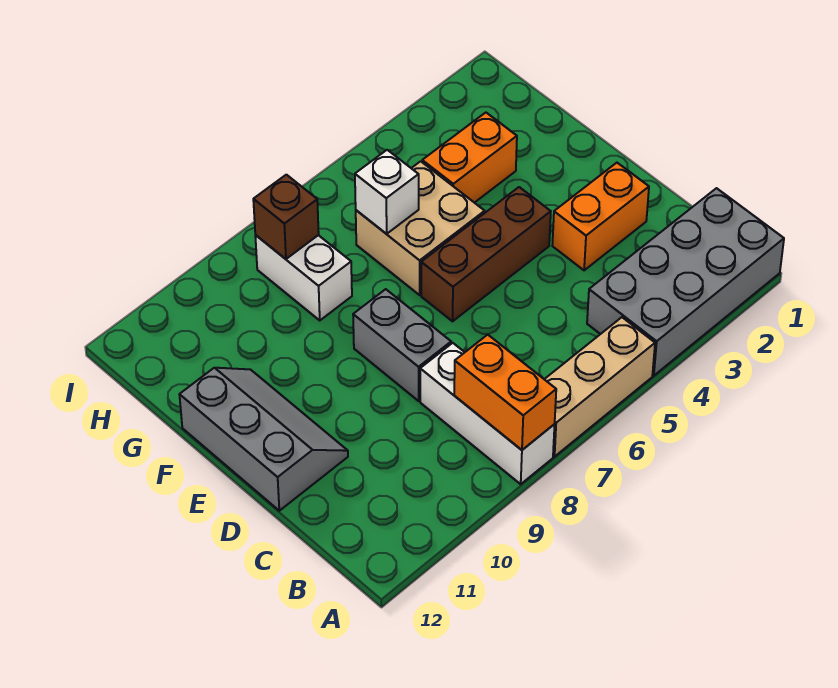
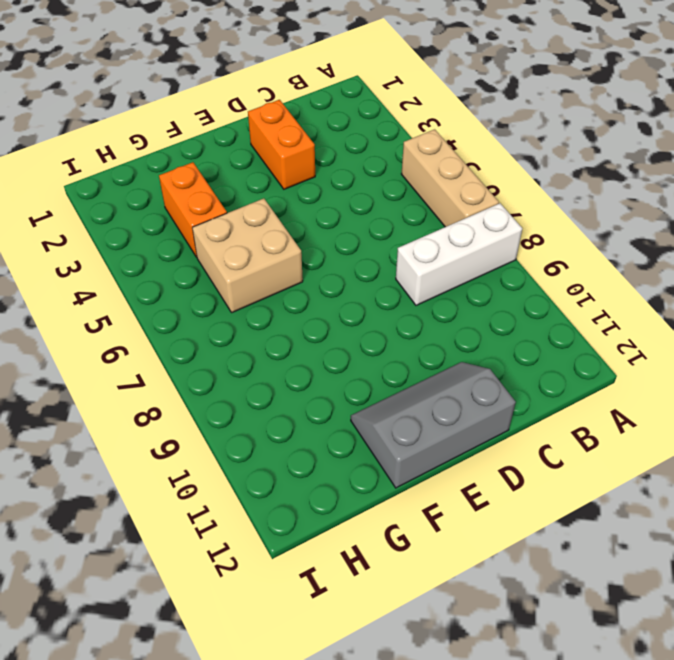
none -> grey brick A1:B4 level 1
none -> grey brick D8:E8 level 1
none -> brown brick E4:E6 level 1

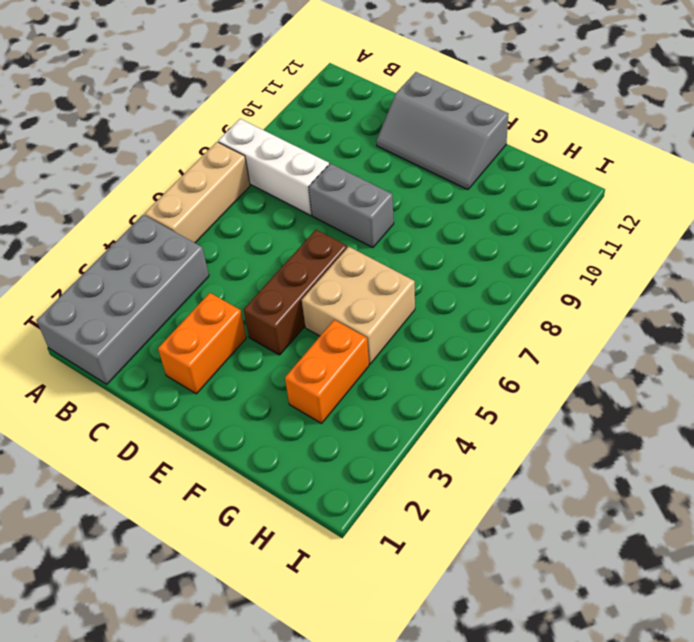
none -> white brick G8:H8 level 1
none -> orange brick A8:B8 level 2
none -> white brick G6 level 2

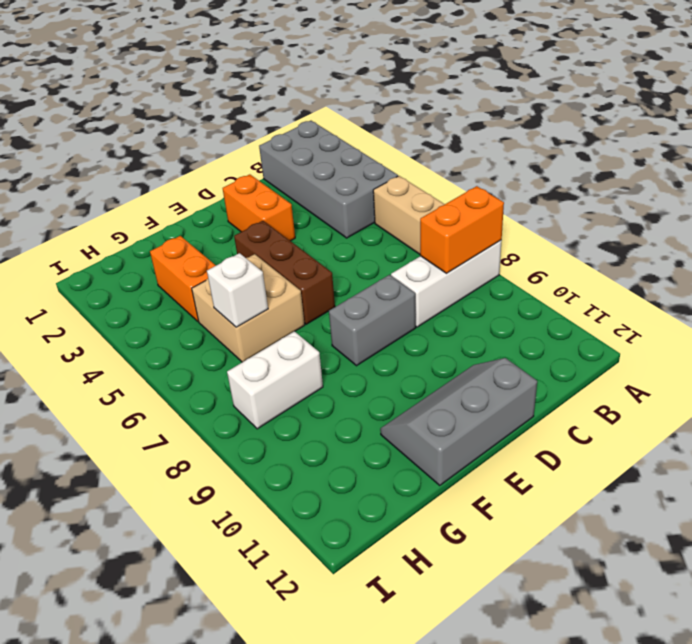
none -> brown brick H8 level 2

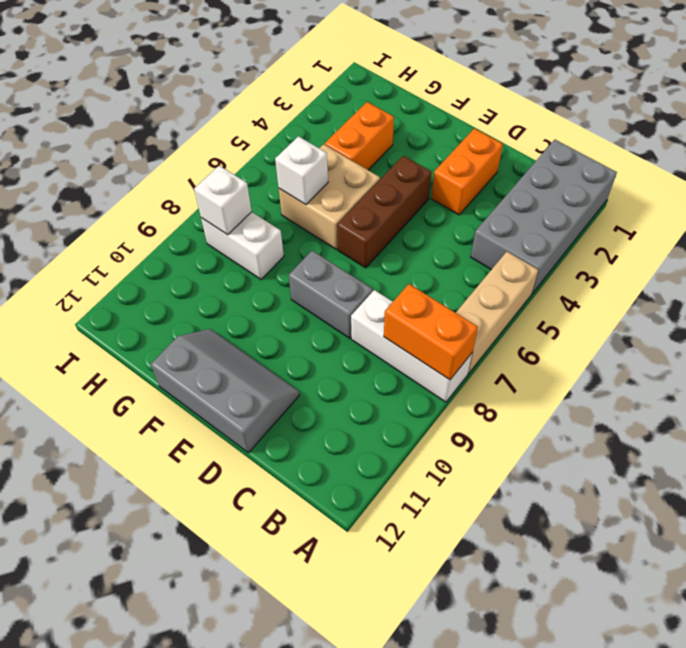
white brick H8 level 2 -> brown brick H8 level 2

